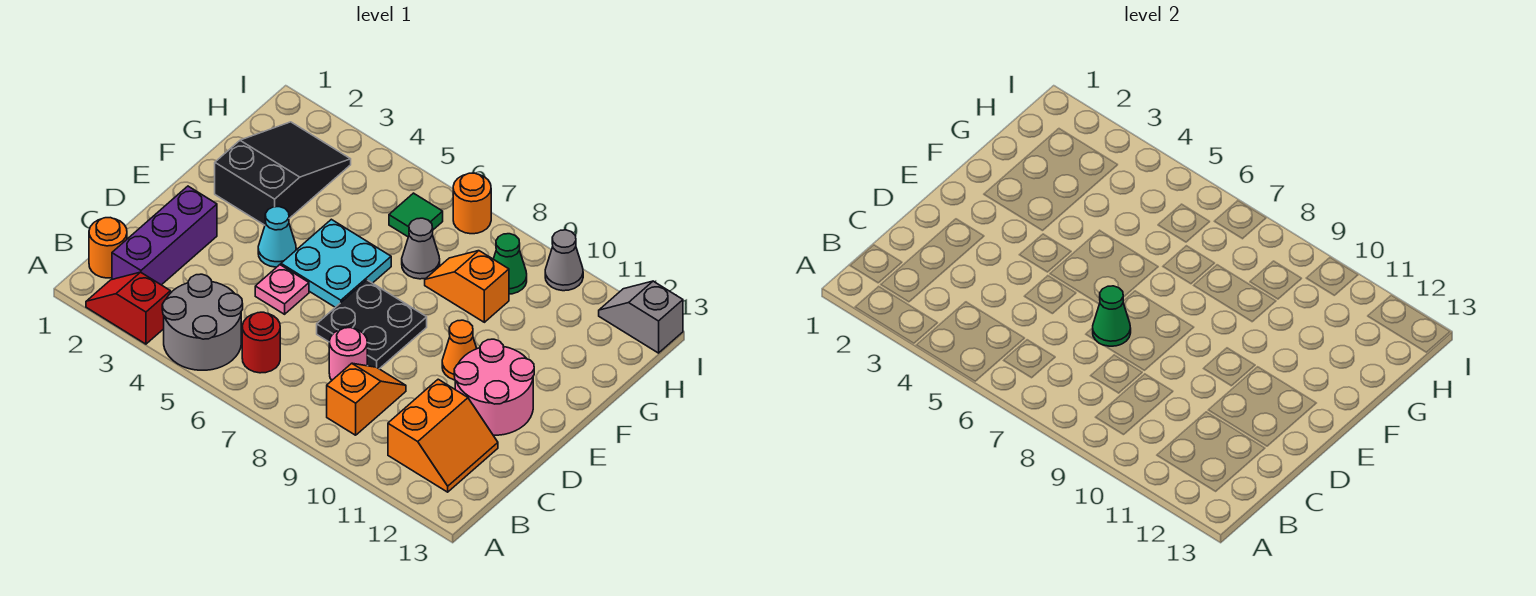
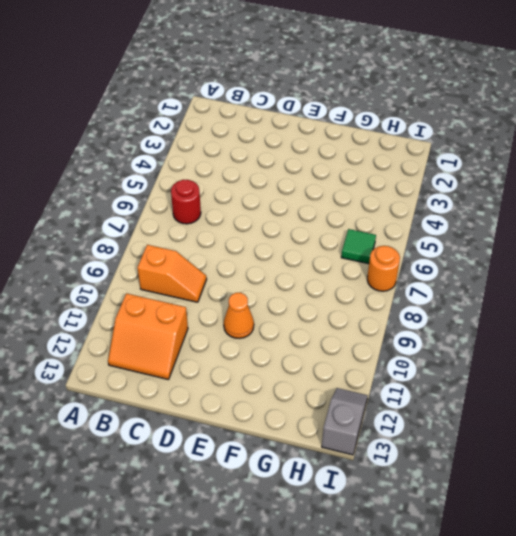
none -> red slope A2:A3 level 1 top 3
none -> grey round brick A4:B5 level 1
none -> orange round brick B1 level 1

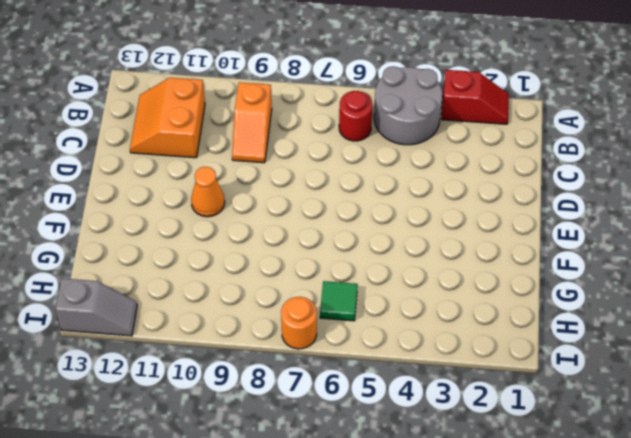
none -> orange round brick B1 level 1
none -> purple brick B2:D2 level 1
none -> pink round brick C8 level 1

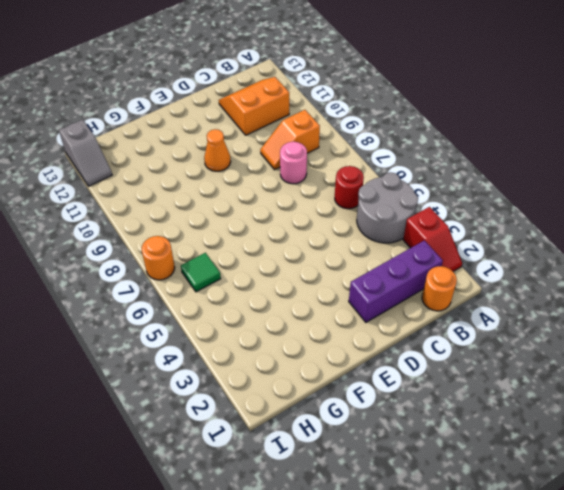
none -> pink plate D5 level 1
none -> black plate D7:E8 level 1
none -> pink round brick D11:E12 level 1

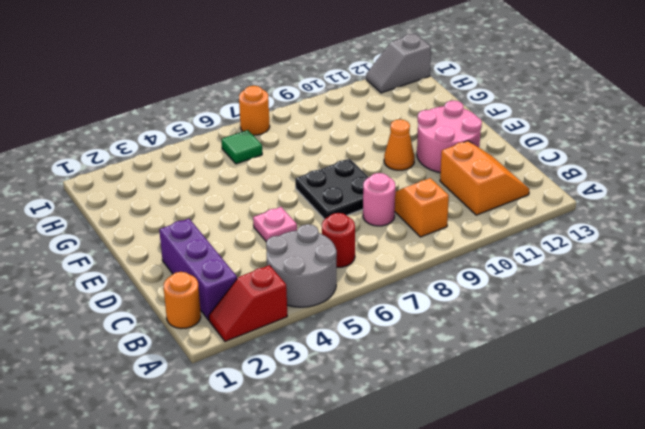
none -> cyan cone E4 level 1
none -> cyan plate E5:F6 level 1
none -> black slope F2:H3 level 1 top F

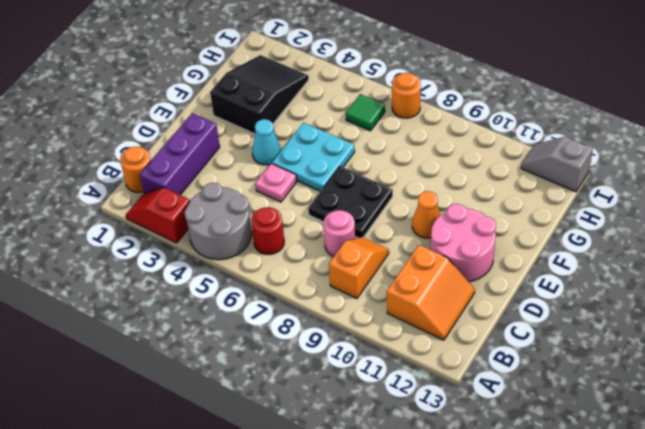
none -> grey cone G7 level 1
none -> orange slope G8:G9 level 1 top 9
none -> green cone H9 level 1

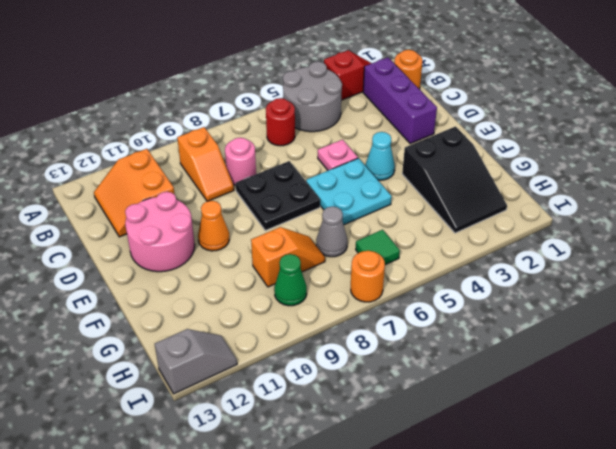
none -> grey cone I10 level 1
none -> green cone D7 level 2

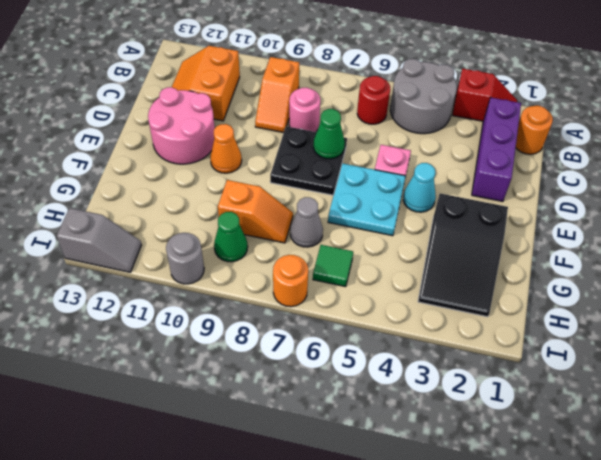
grey round brick I10 level 1 -> grey cone I10 level 1

